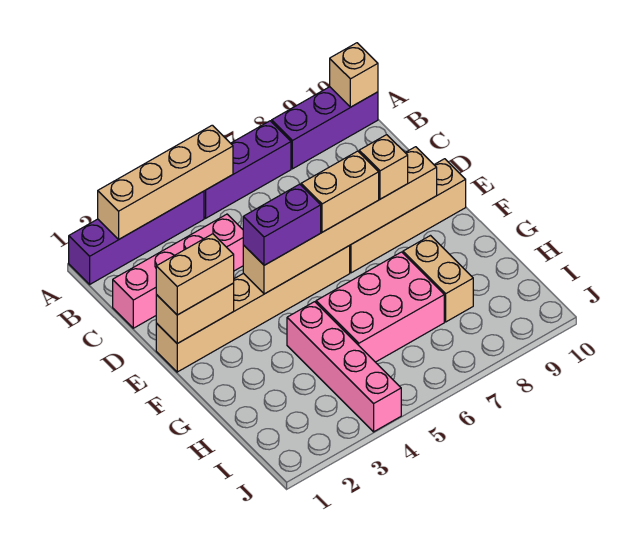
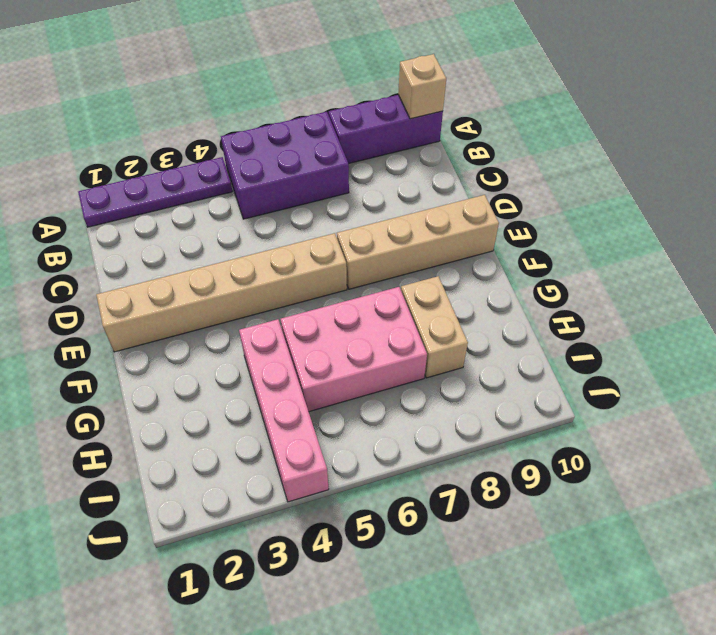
purple plate A1:A4 level 1 -> purple brick A1:A4 level 1
purple brick A5:B7 level 1 -> purple brick A5:A7 level 1
none -> pink brick C1:C4 level 1
none -> tan brick A2:A5 level 2
none -> tan brick E1:E2 level 2

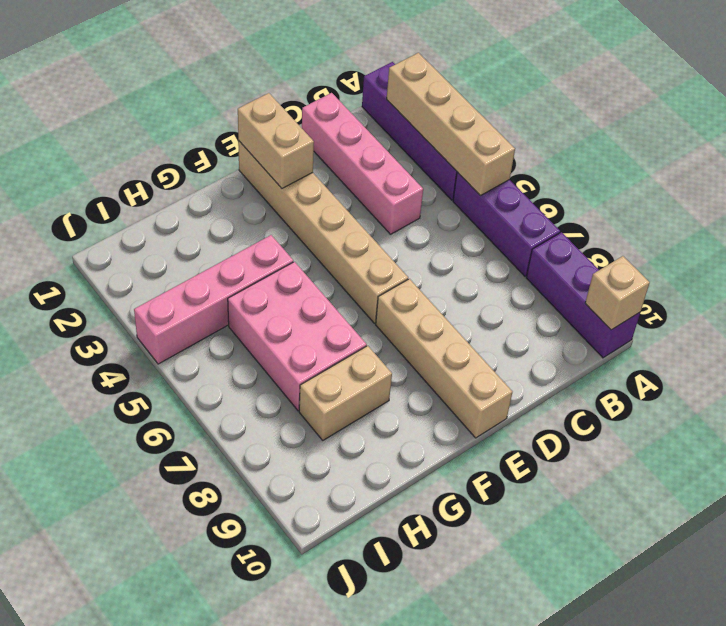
none -> tan brick E4:E9 level 2
none -> tan brick E1:E2 level 3
none -> purple brick E4:E5 level 3

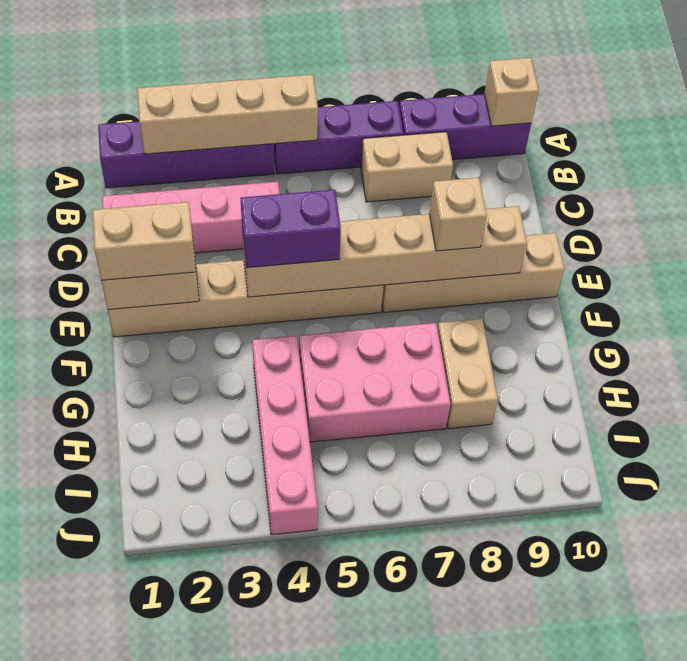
tan brick B7:B8 level 1 -> tan brick E6:E7 level 3

